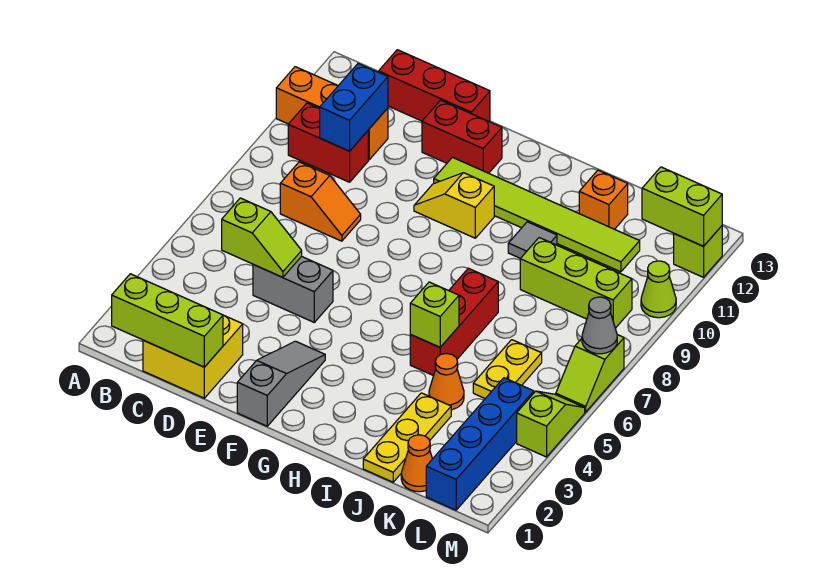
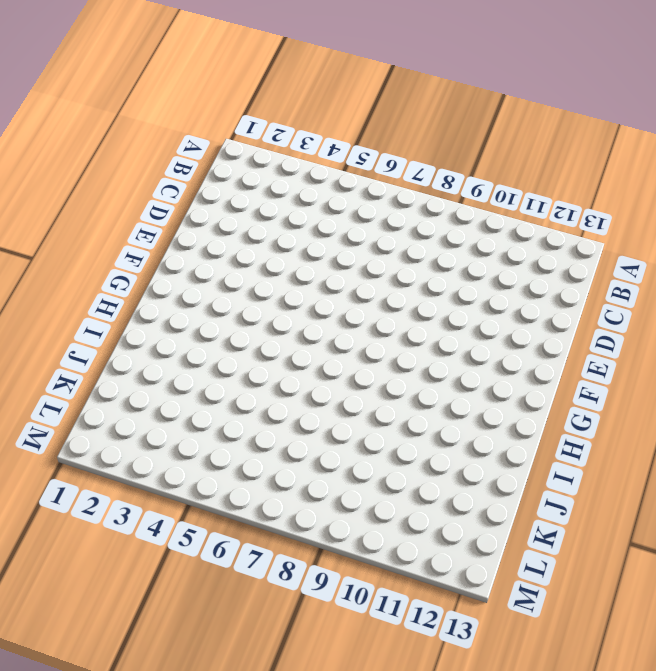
none -> orange brick A11:C11 level 1
none -> red brick B10:C10 level 1
none -> yellow brick C1:D2 level 1

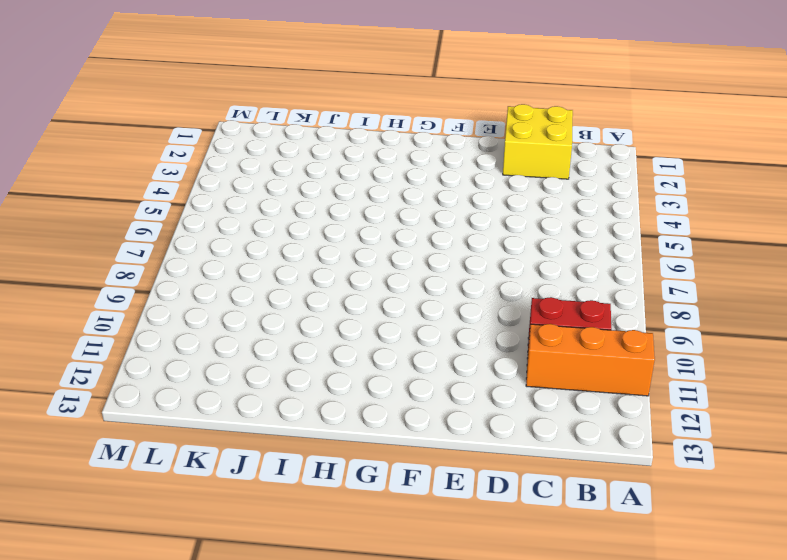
none -> orange slope C8:D8 level 1 top C
none -> red brick C13:E13 level 1
none -> grey brick D5:E5 level 1

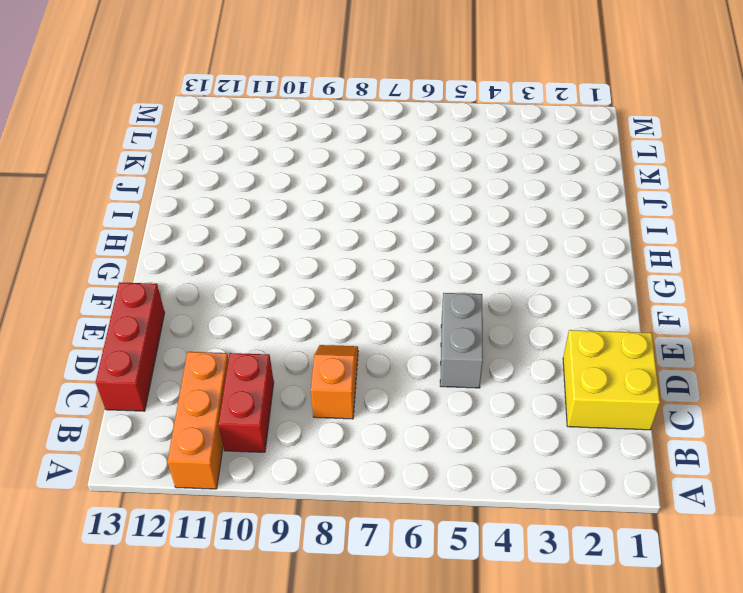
none -> red brick E12:F12 level 1
none -> grey slope F1:F3 level 1 top 1
none -> yellow slope F10:G10 level 1 top G

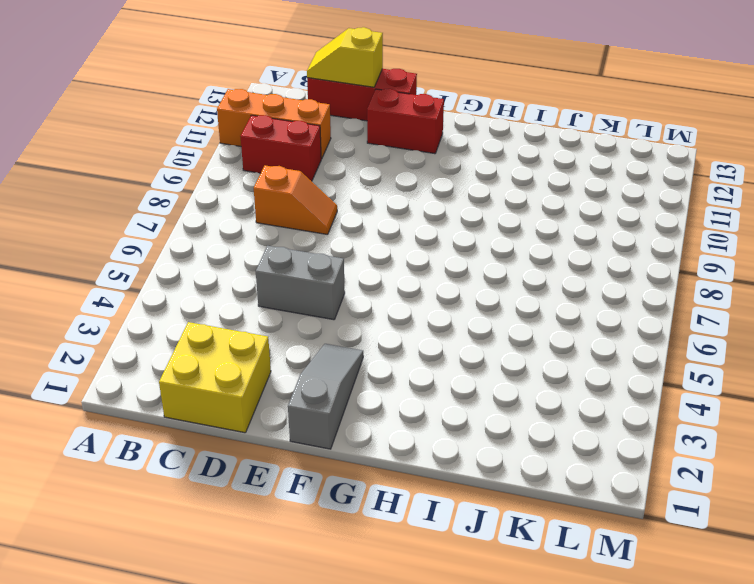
yellow slope C13:D13 level 2 top D -> yellow slope F10:G10 level 1 top G
none -> lime tile F11:K11 level 1
none -> red brick I5:I7 level 1
none -> grey tile I10 level 1

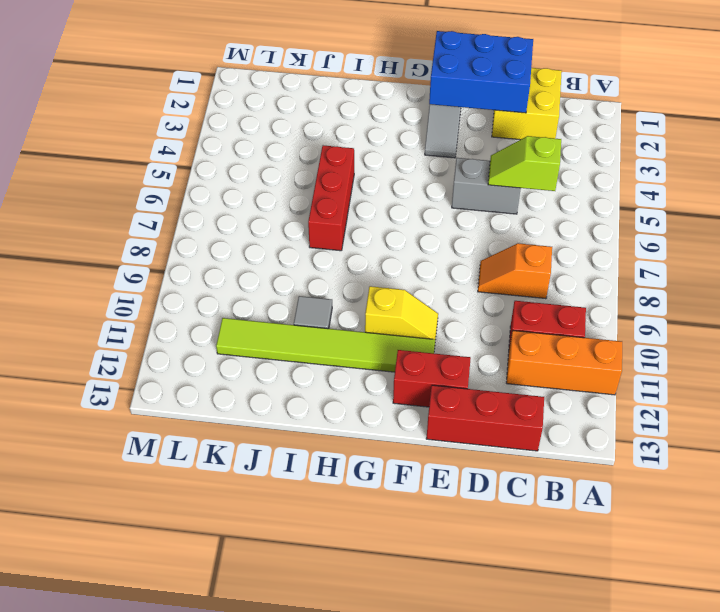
blue brick D1:F2 level 2 -> lime brick B1:D1 level 2
none -> yellow plate J1:J3 level 1
none -> orange cone J4 level 1
none -> lime brick J9:L9 level 1

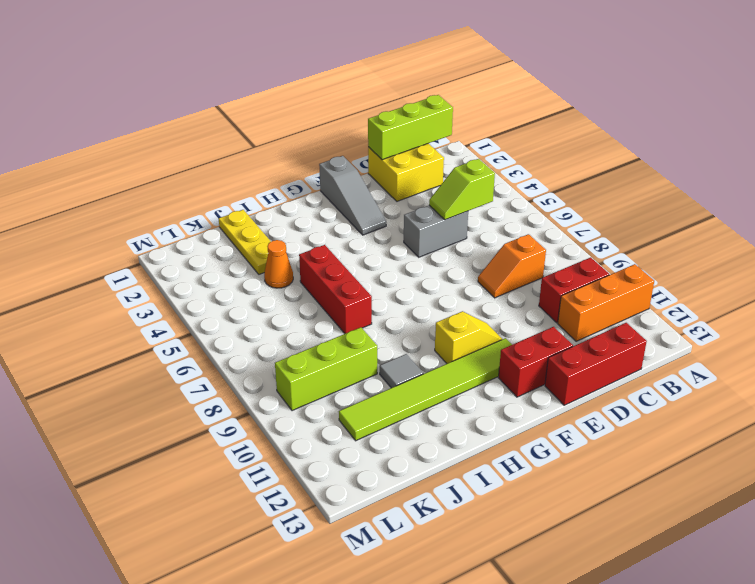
none -> orange brick J12 level 1
none -> orange cone K1 level 1
none -> yellow plate K5:K6 level 1

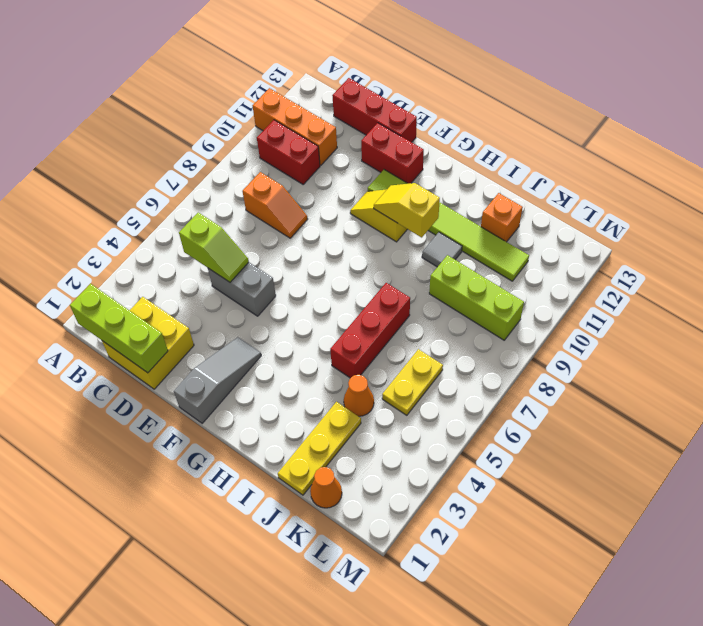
yellow slope G10:H10 level 2 top H -> none
none -> blue brick L1:L4 level 1
none -> lime slope M4:M5 level 1 top 4
none -> lime slope M6:M7 level 1 top 7

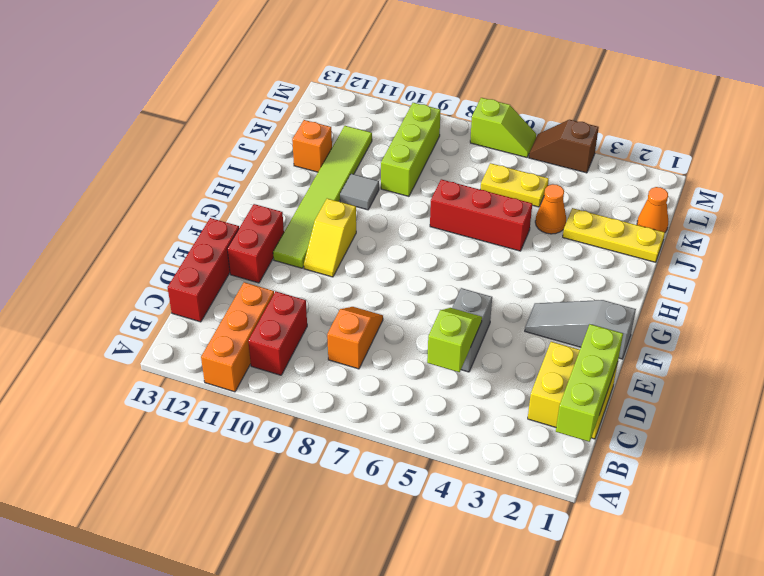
brown slope M4:M5 level 1 top 4 -> lime slope M4:M5 level 1 top 4
none -> blue brick L1:L4 level 1
none -> lime cone M10 level 1
none -> lime brick M12 level 1

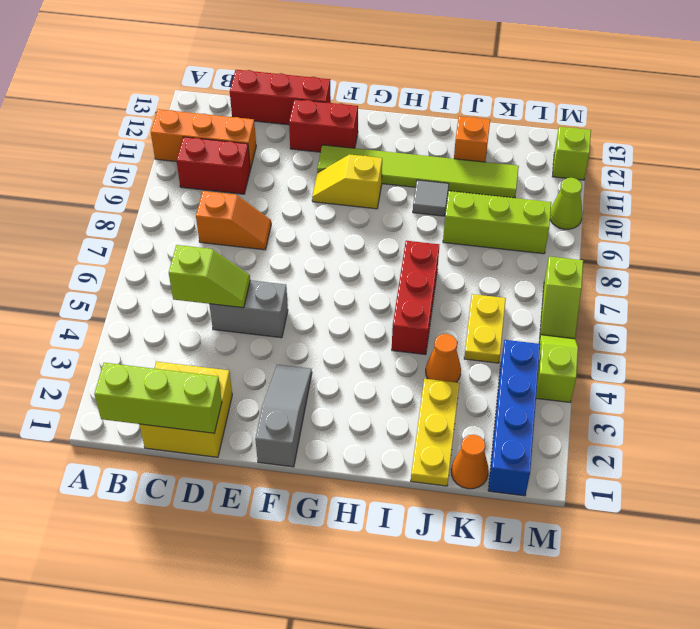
none -> blue brick C10:C11 level 2
none -> lime brick I5 level 2
none -> lime brick L12:M12 level 2

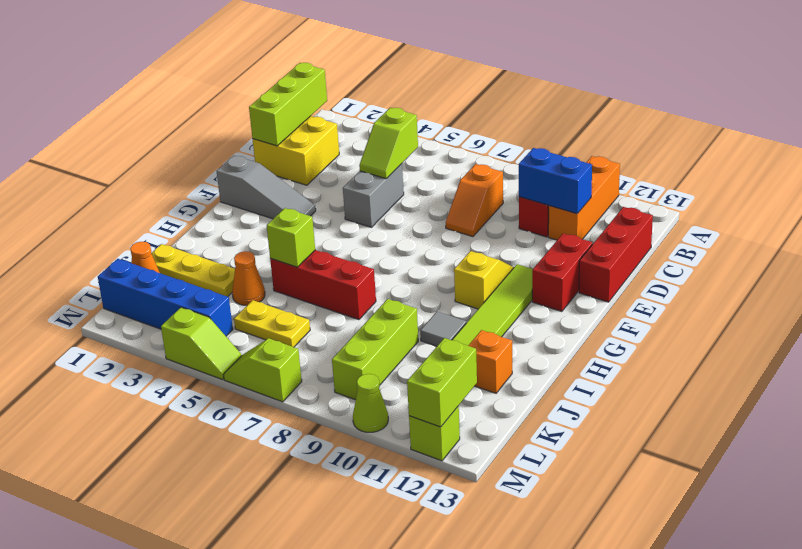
none -> grey cone M7 level 2

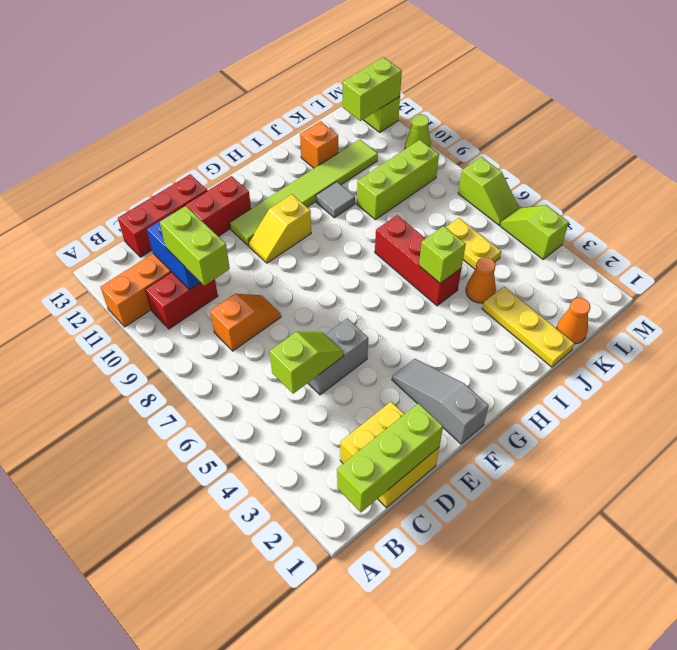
lime brick C9:C10 level 3 -> none
none -> blue brick L1:L4 level 1
none -> grey cone M7 level 2

